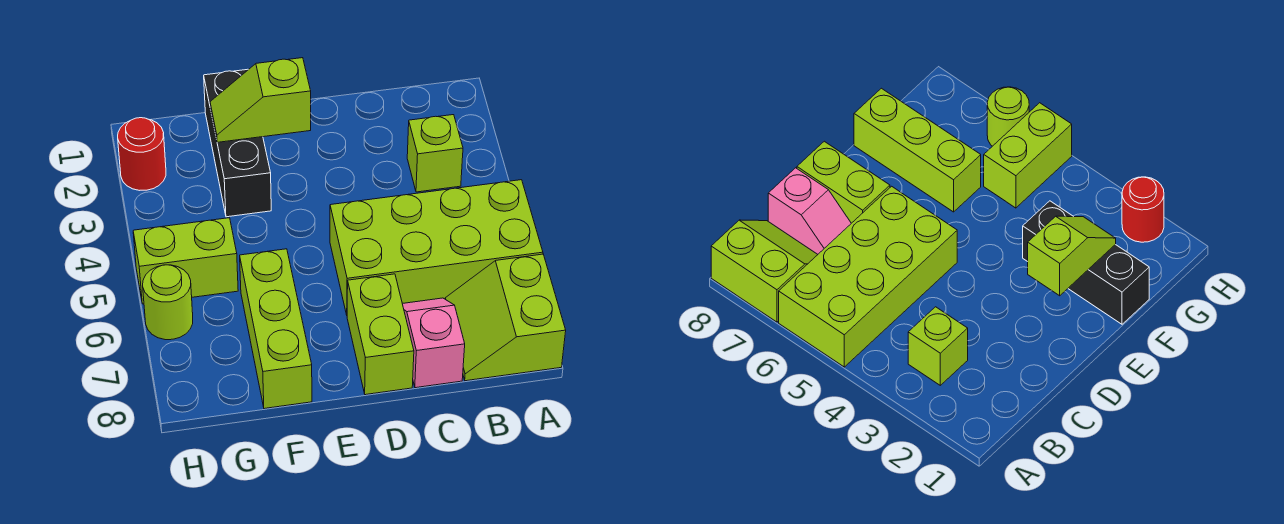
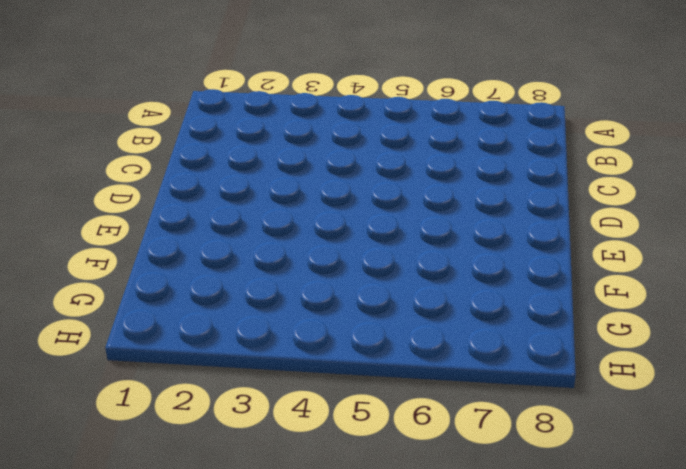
none -> lime brick A5:D6 level 1
none -> lime slope A7:B8 level 1 top A

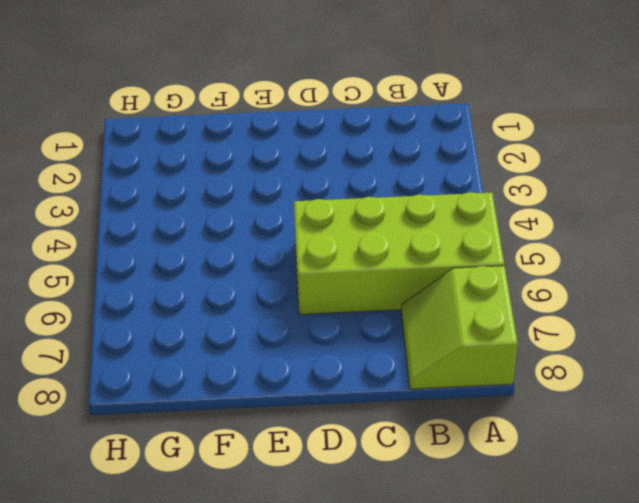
none -> lime brick B3 level 1
none -> pink slope C7:C8 level 1 top 8

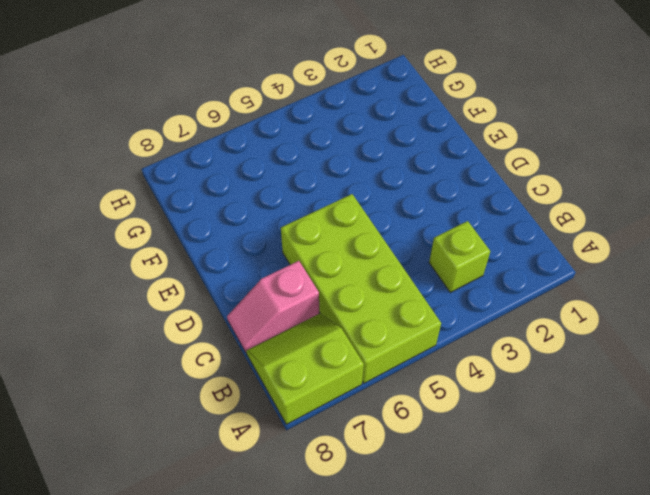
pink slope C7:C8 level 1 top 7 -> pink slope C7:C8 level 1 top 8
none -> lime brick D7:D8 level 1
none -> black brick F1:F3 level 1

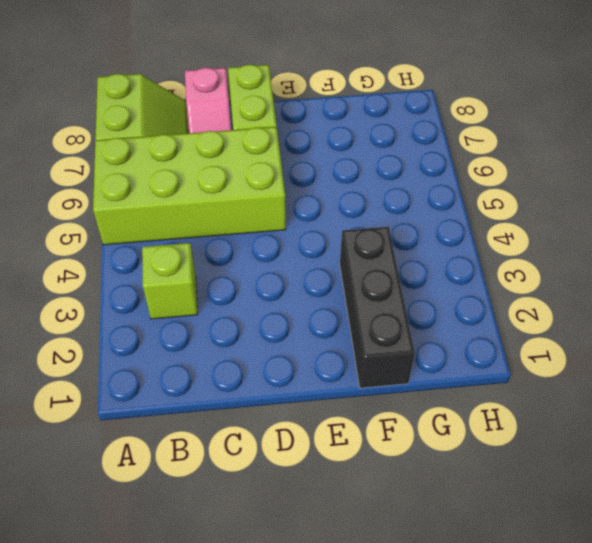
none -> lime brick F6:F8 level 1
none -> lime brick G5:H5 level 1

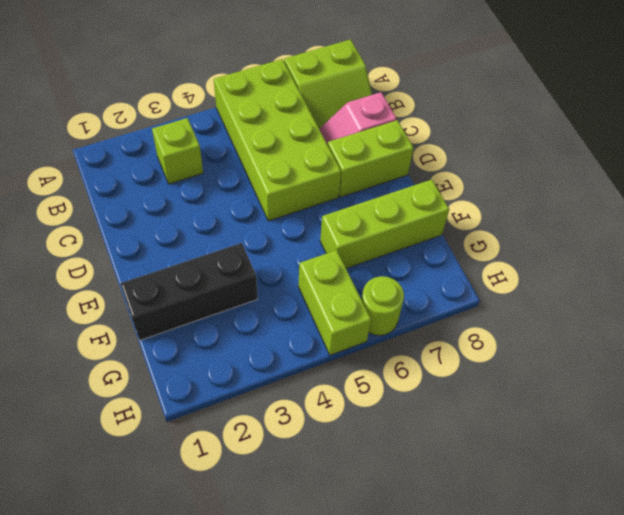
none -> red round brick H2 level 1
none -> lime slope E2:F2 level 2 top E

